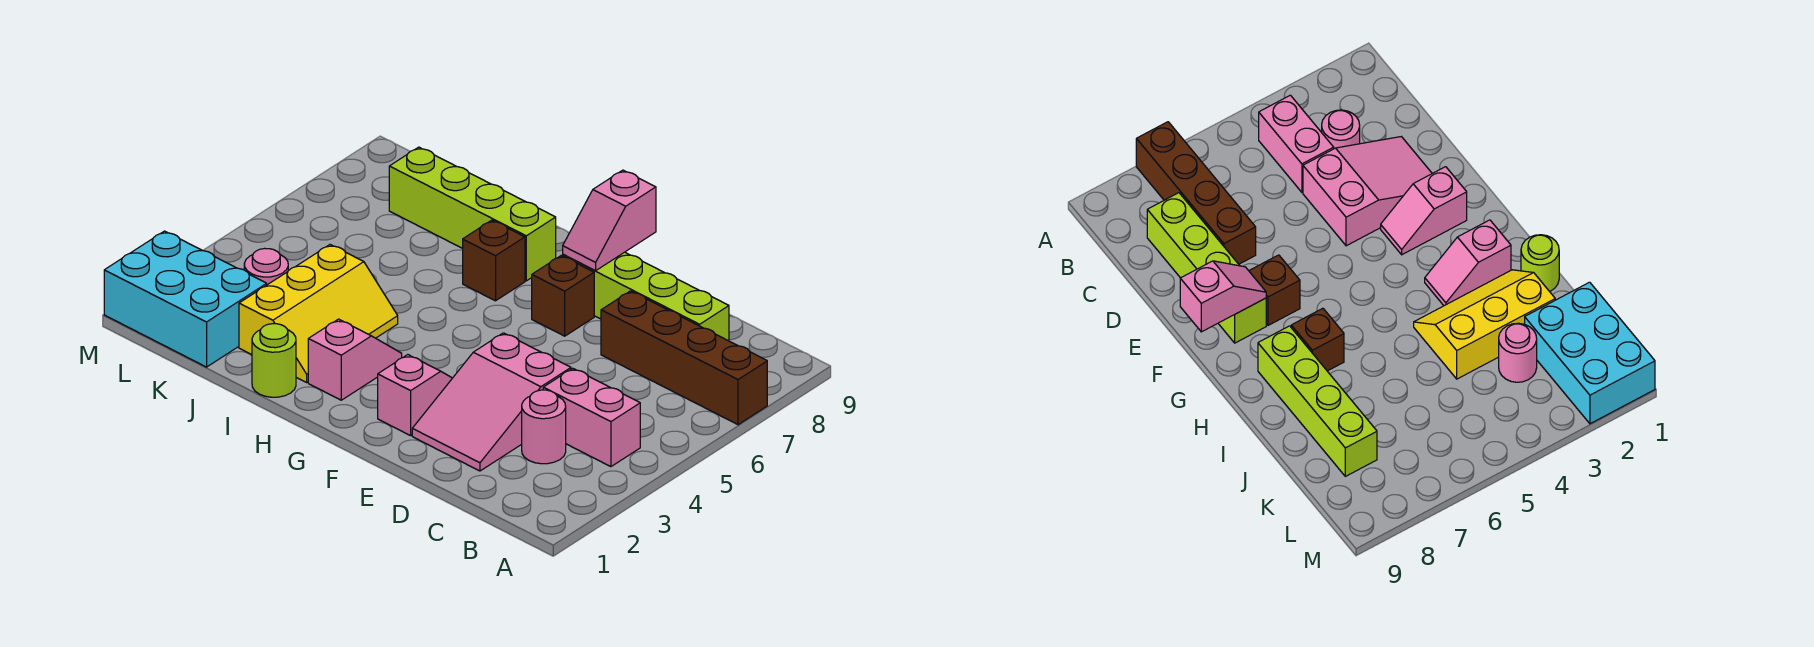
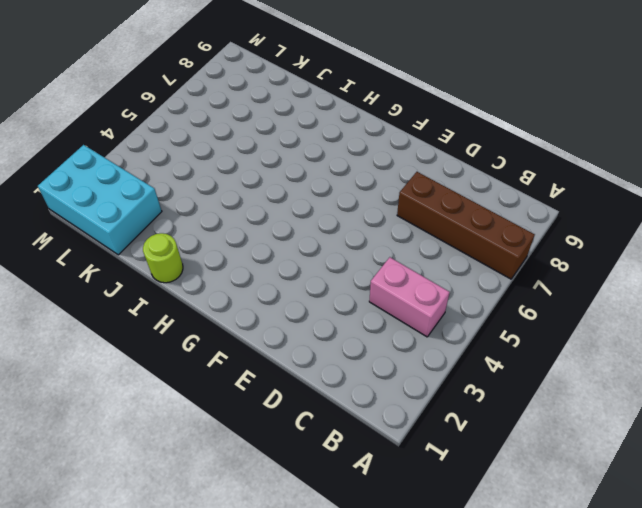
none -> pink round brick C3 level 1
none -> lime brick C8:F8 level 1
none -> pink slope D2:E4 level 1 top 4

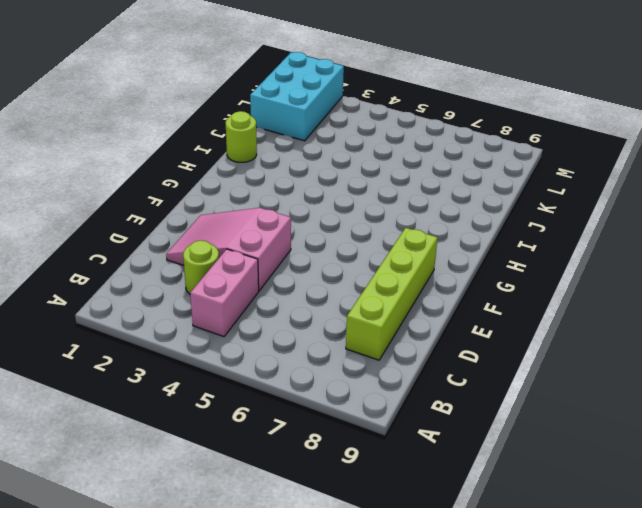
lime round brick C3 level 1 -> pink round brick C3 level 1
none -> brown brick A7:D7 level 1
none -> pink slope F2:F3 level 1 top 2
none -> brown brick F7 level 1

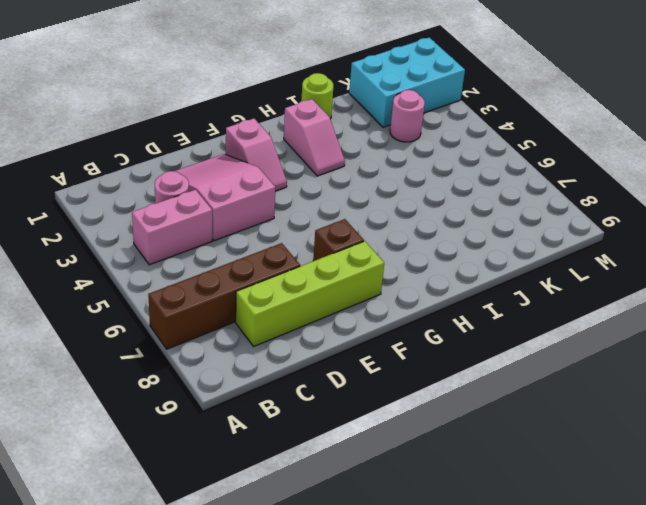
none -> brown brick H7 level 1
none -> lime brick H8:K8 level 1
none -> yellow slope I2:J4 level 1 top J

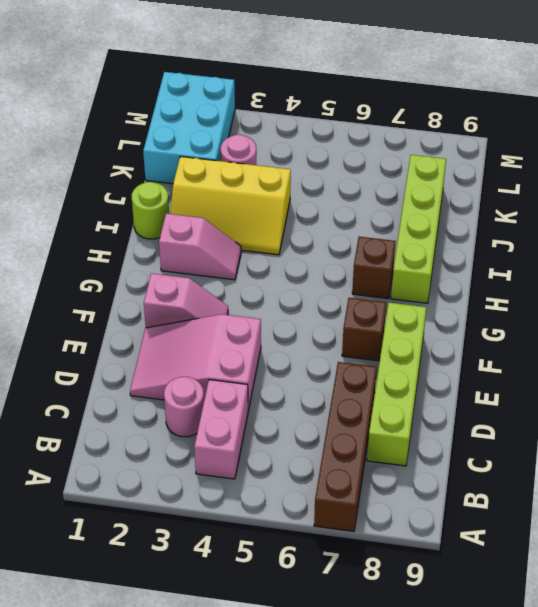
none -> pink slope F8:F9 level 2 top 9

